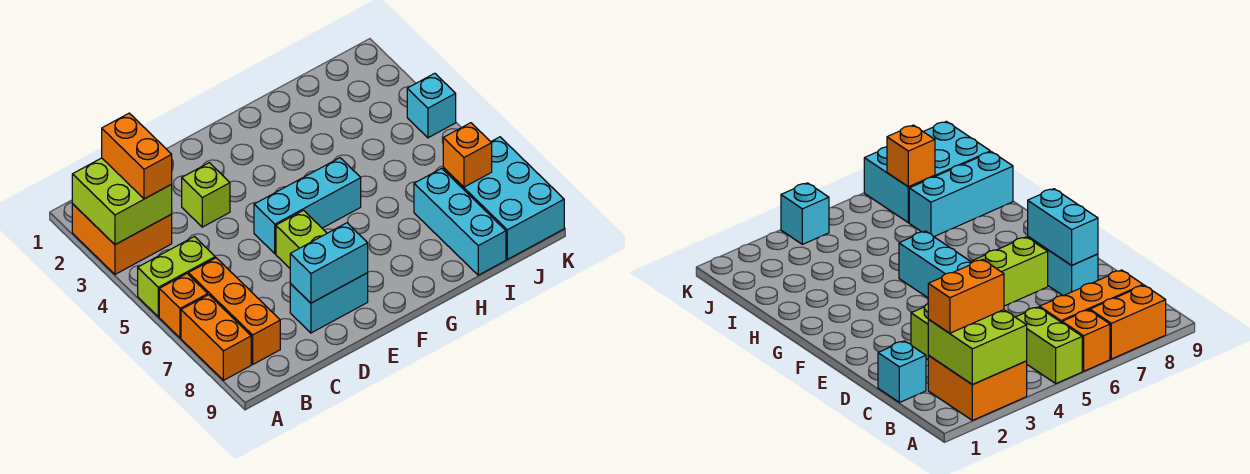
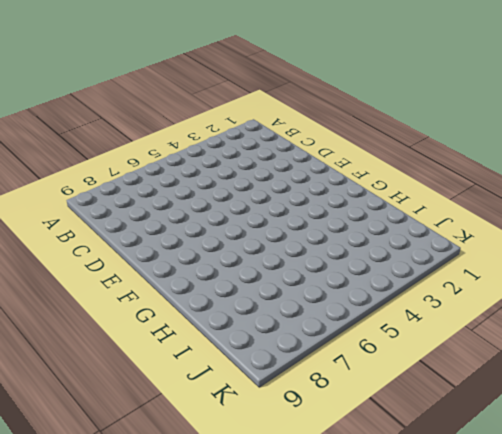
none -> orange brick A2:B3 level 1
none -> lime brick A5:B5 level 1
none -> orange brick A6 level 1

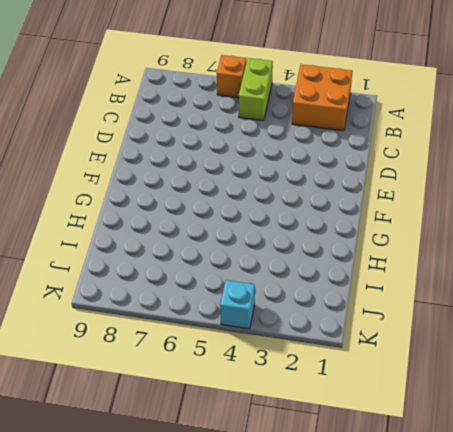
none -> orange brick A7:A8 level 1
none -> orange brick B6:B8 level 1
none -> cyan brick C1 level 1

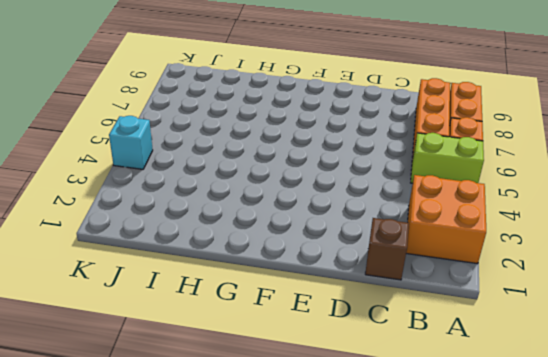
brown brick C1 level 1 -> cyan brick C1 level 1
none -> lime brick D3 level 1
none -> cyan brick D8:E8 level 1
none -> cyan brick E5:G5 level 1

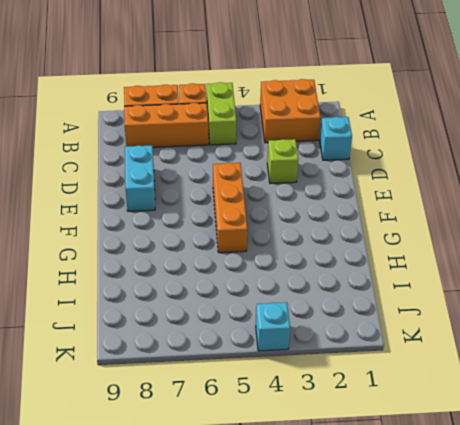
orange brick E5:G5 level 1 -> cyan brick E5:G5 level 1
none -> lime brick E6:E7 level 1
none -> cyan brick I7:I9 level 1
none -> cyan brick J7:K9 level 1

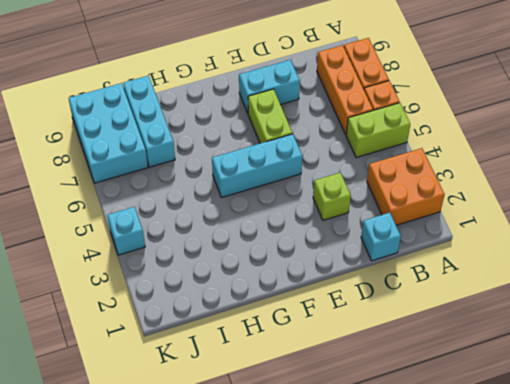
none -> lime brick A2:B3 level 2
none -> cyan brick D8:E8 level 2
none -> orange brick J7 level 2

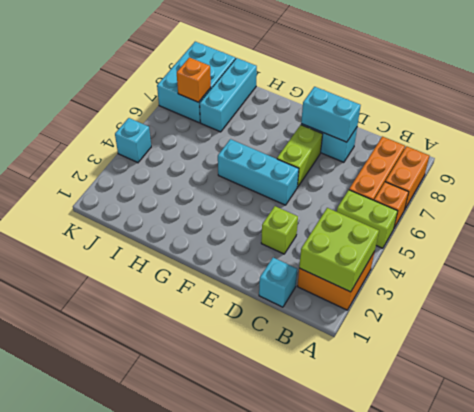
none -> orange brick B2:B3 level 3

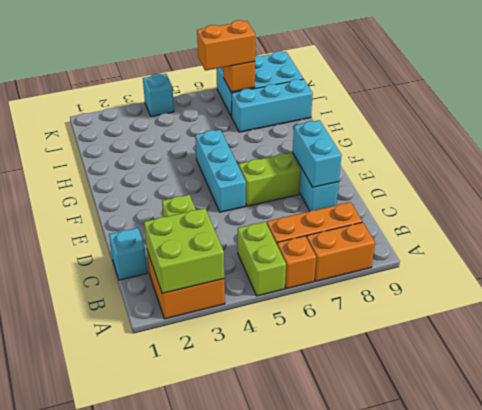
orange brick J6:J7 level 3 -> orange brick B2:B3 level 3

